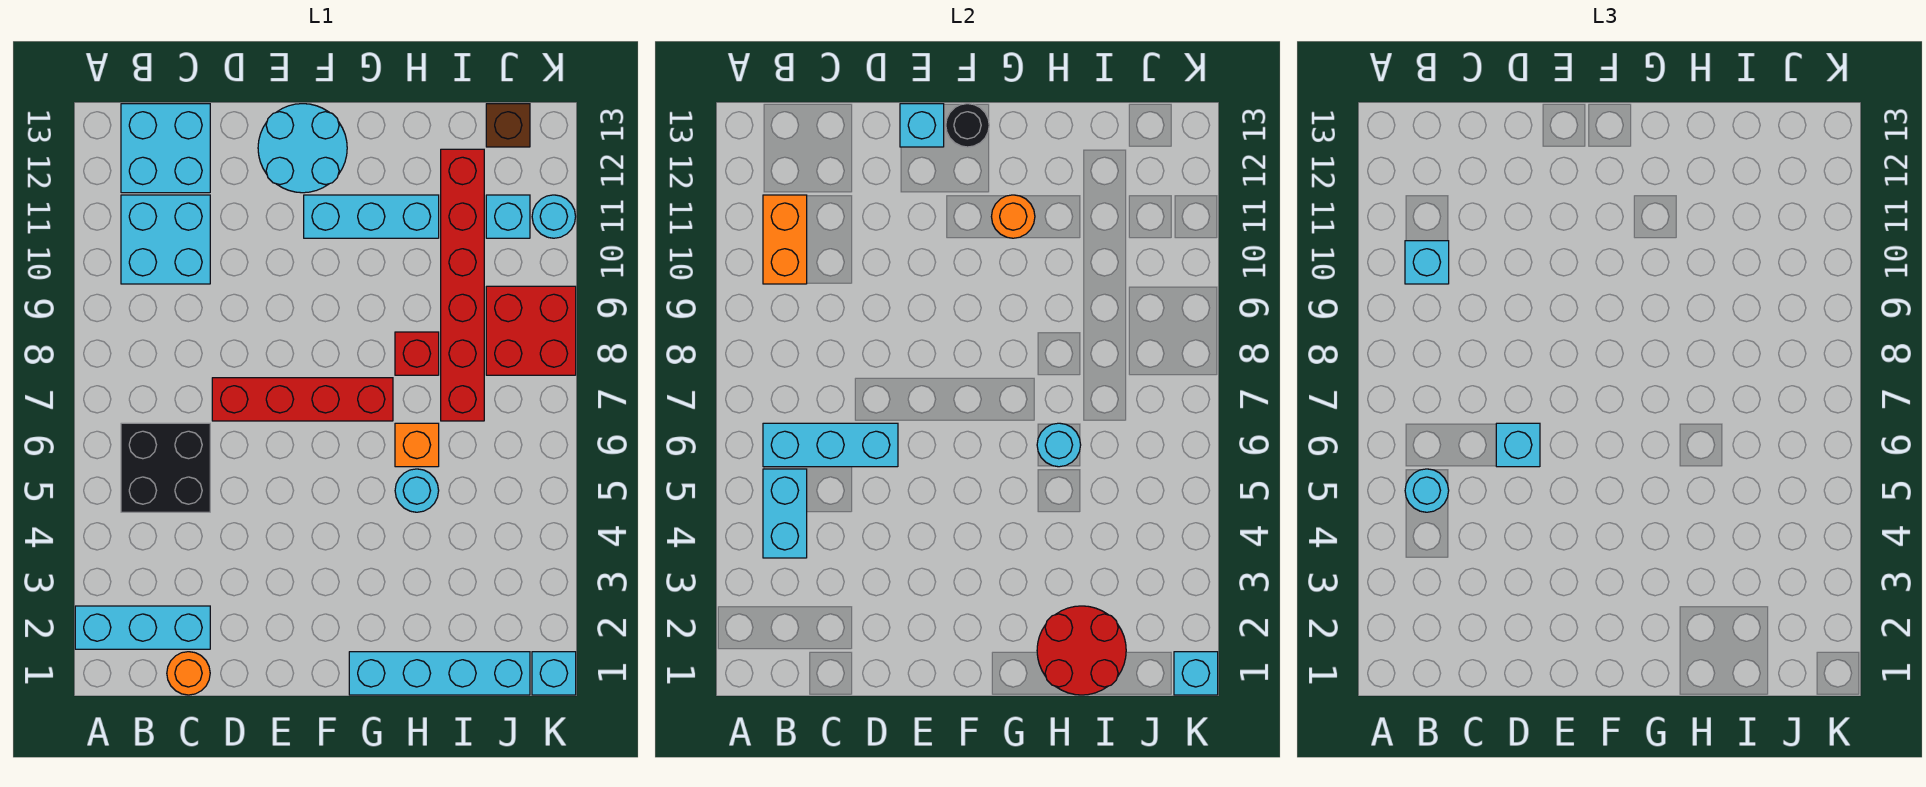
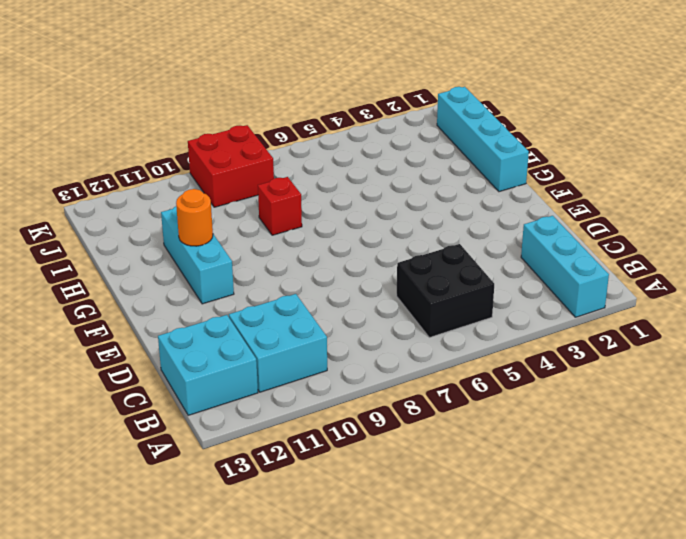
none -> orange round brick C1 level 1
none -> red brick D7:G7 level 1
none -> cyan round brick E12:F13 level 1
none -> cyan round brick H5 level 1

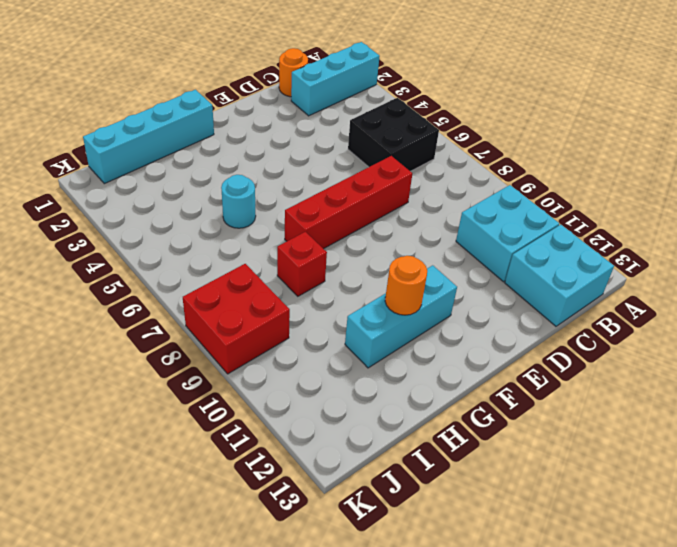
none -> cyan round brick E12:F13 level 1
none -> orange brick H6 level 1
none -> red brick I7:I12 level 1
none -> cyan brick J11 level 1

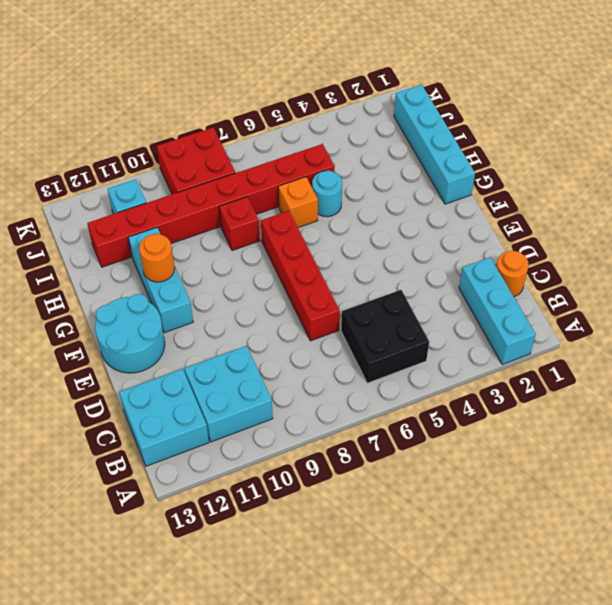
red brick I5:I12 level 1 -> red brick I7:I12 level 1
none -> brown brick J13 level 1
none -> cyan brick K1 level 1
none -> cyan round brick K11 level 1
none -> cyan brick B4:B5 level 2

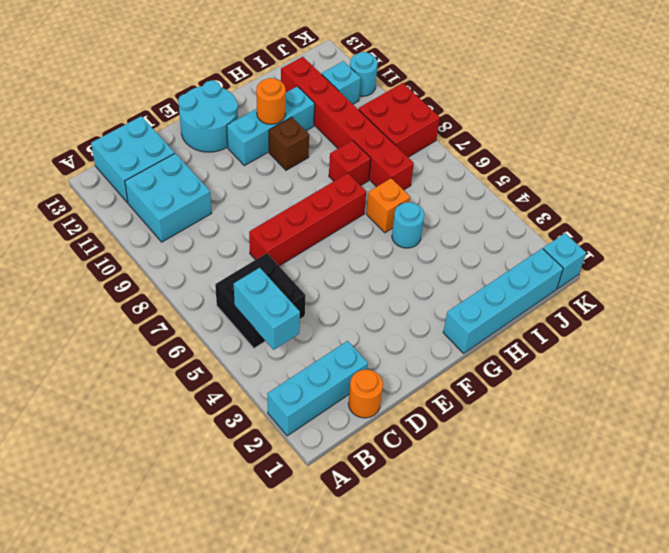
brown brick G10 level 1 -> brown brick J13 level 1
none -> cyan brick B6:D6 level 2
none -> orange brick B10:B11 level 2
none -> cyan brick E13 level 2
none -> black round brick F13 level 2

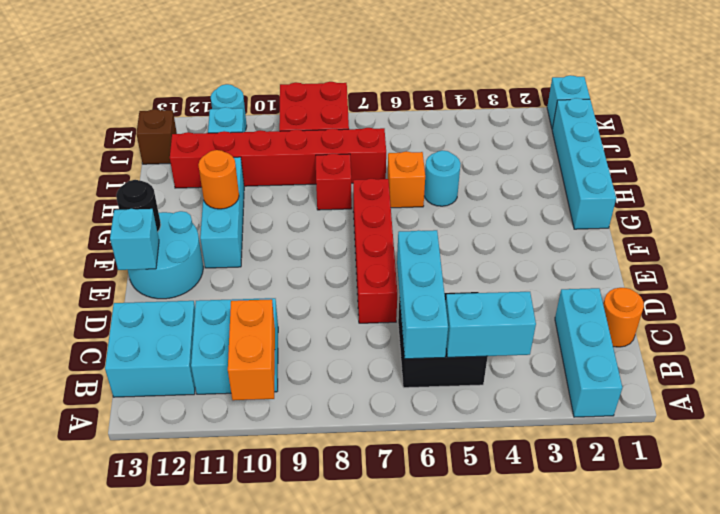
orange brick A10:B10 level 2 -> orange brick B10:B11 level 2
none -> red round brick H1:I2 level 2
none -> cyan round brick H6 level 2
none -> cyan brick K1 level 2
none -> cyan round brick B5 level 3

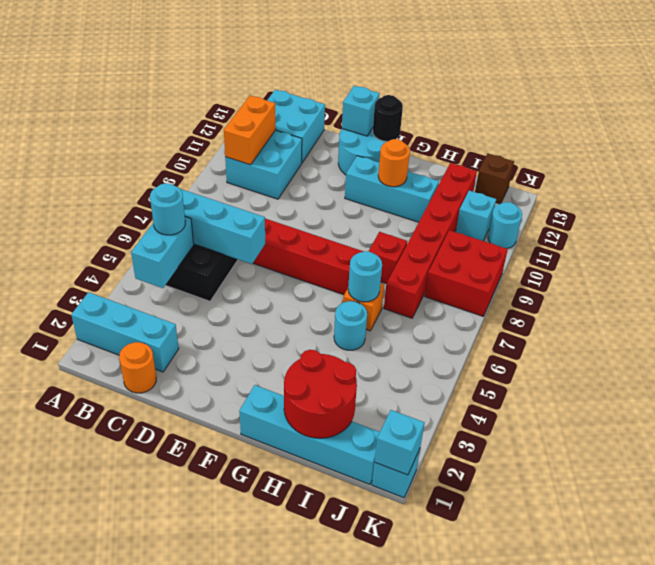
none -> cyan brick B10 level 3
none -> cyan brick D6 level 3

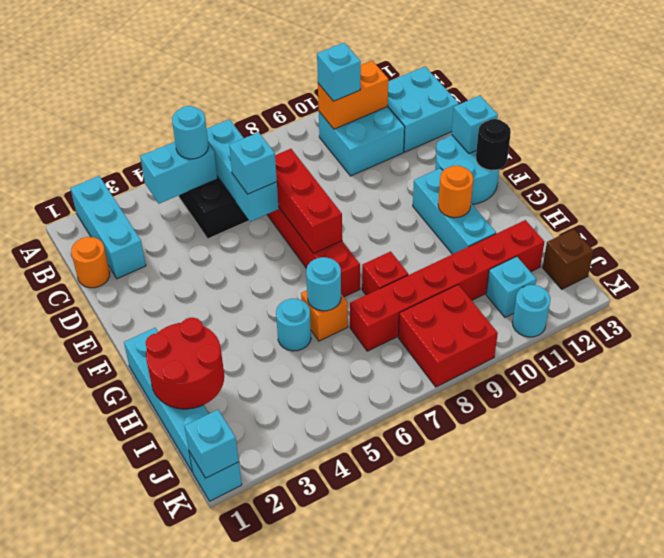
red brick D7:F7 level 2 -> none

